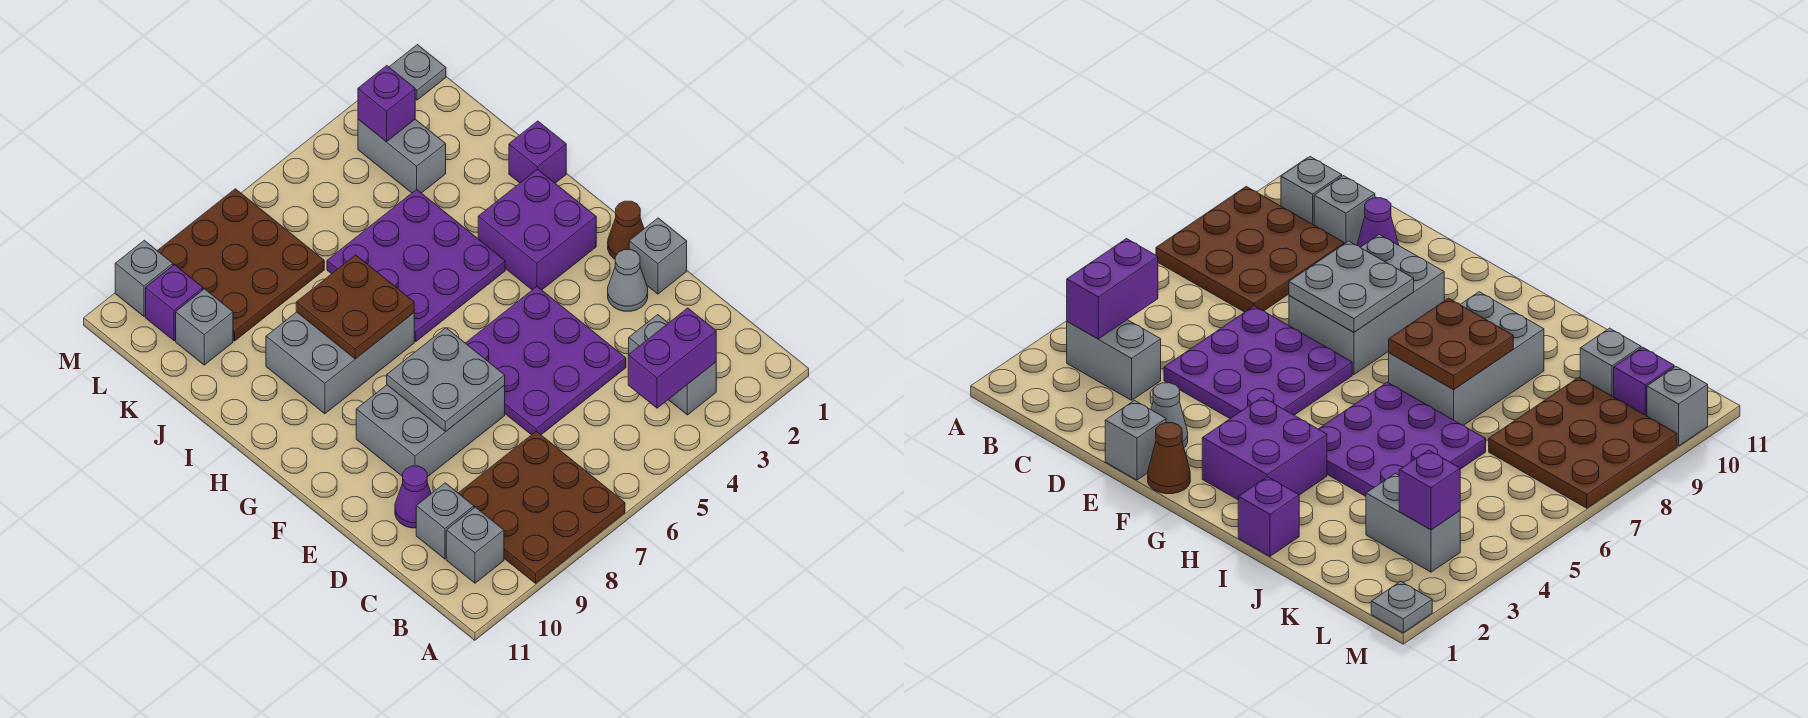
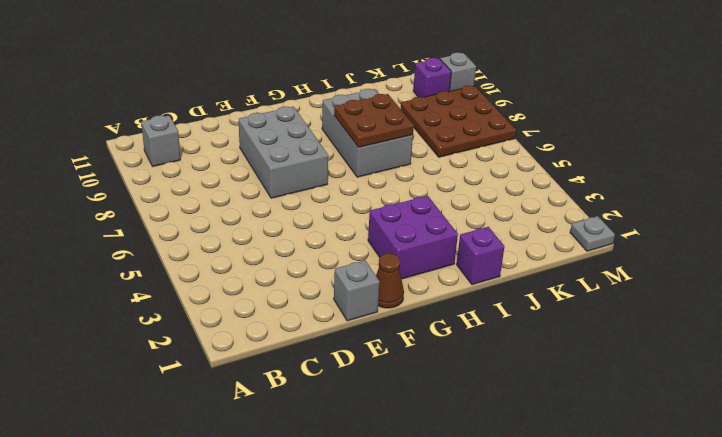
none -> brown plate A7:C9 level 1
none -> grey brick B3:C3 level 1
none -> grey brick C10 level 1

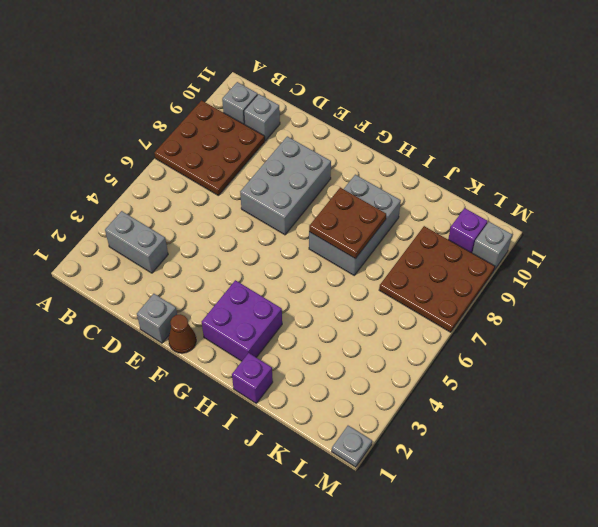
none -> purple plate D4:F6 level 1
none -> purple cone D10 level 1
none -> grey cone E2 level 1

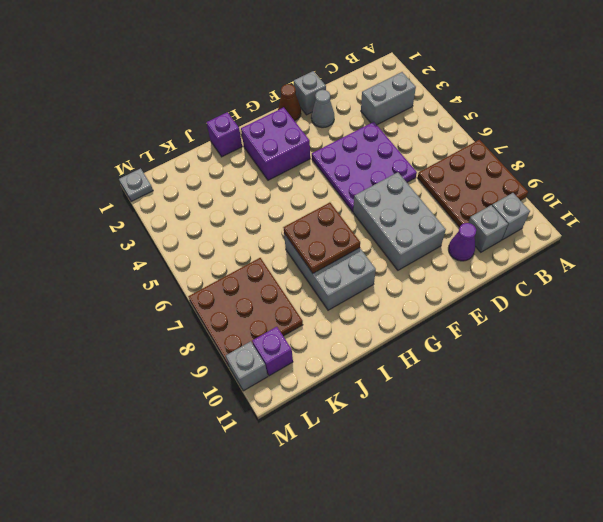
none -> purple plate H4:J6 level 1
none -> grey brick K3:L3 level 1
none -> grey brick K10 level 1

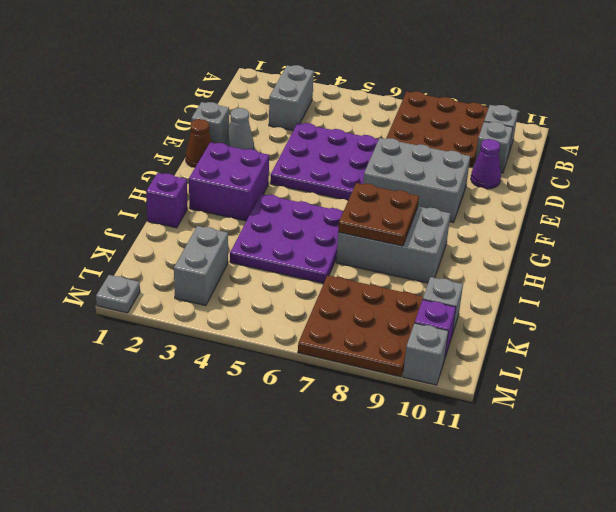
none -> purple brick B3:B4 level 2
none -> grey plate E7:F8 level 2
none -> purple brick L3 level 2

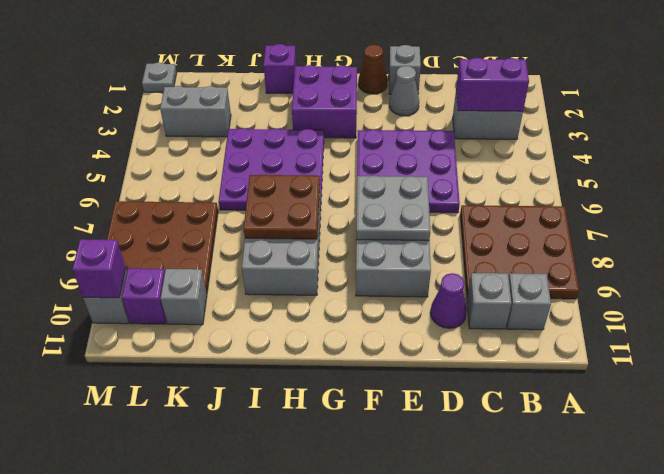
purple brick B3:C3 level 2 -> purple brick B3:B4 level 2
purple brick M10 level 2 -> purple brick L3 level 2

